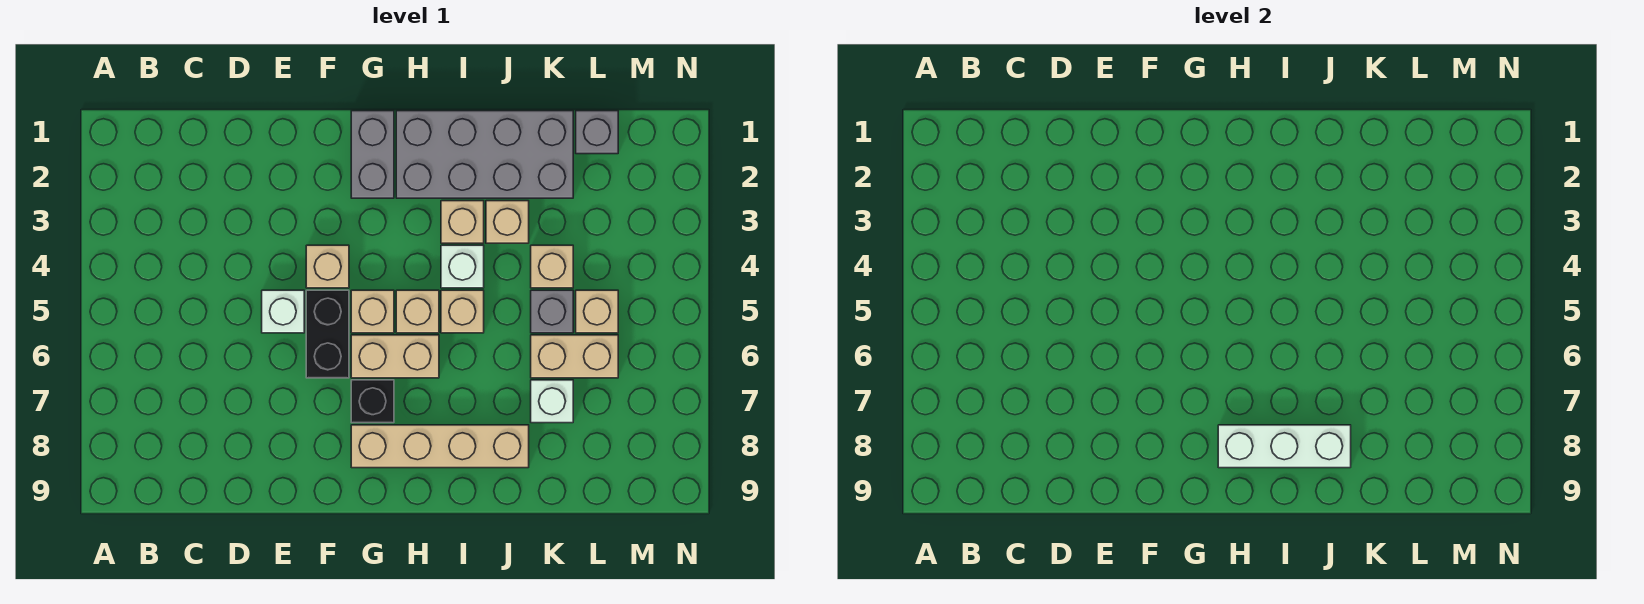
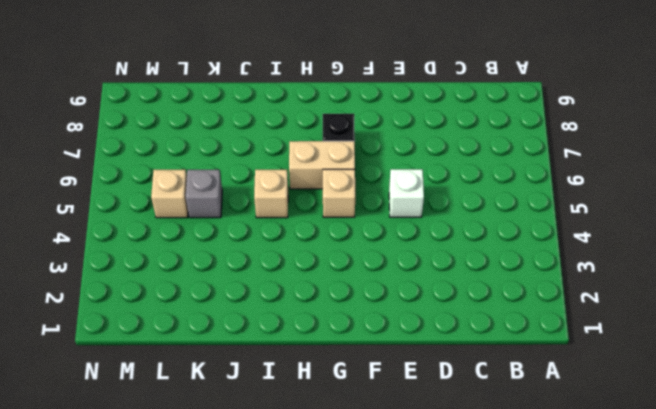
none -> tan brick F4 level 1
none -> black brick F5:F6 level 1
none -> grey brick G1:G2 level 1

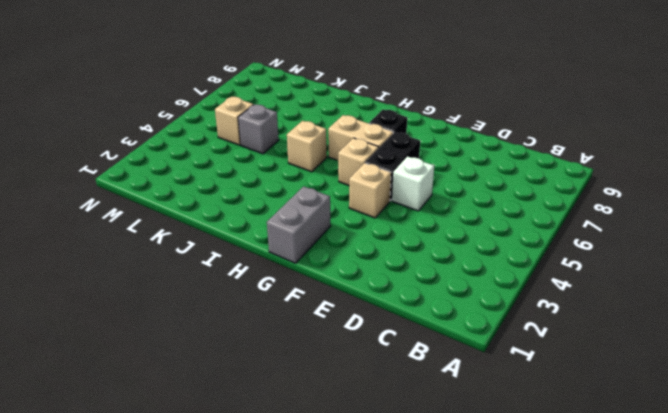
none -> tan brick G8:J8 level 1
none -> grey brick H1:K2 level 1
none -> tan brick H5 level 1

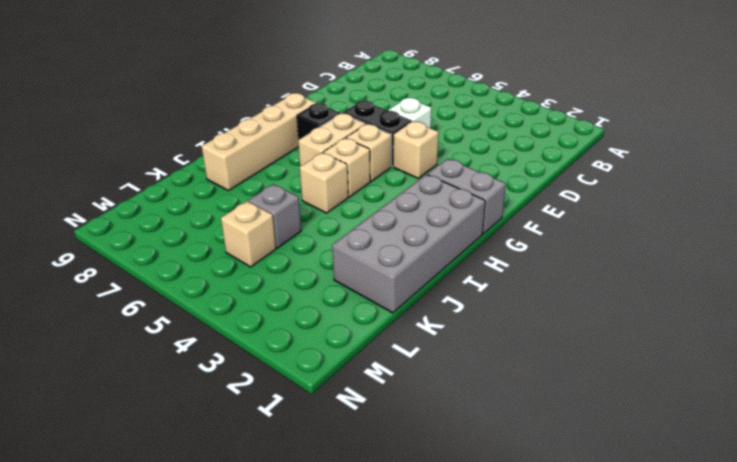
none -> tan brick I3 level 1
none -> white brick I4 level 1
none -> tan brick J3 level 1

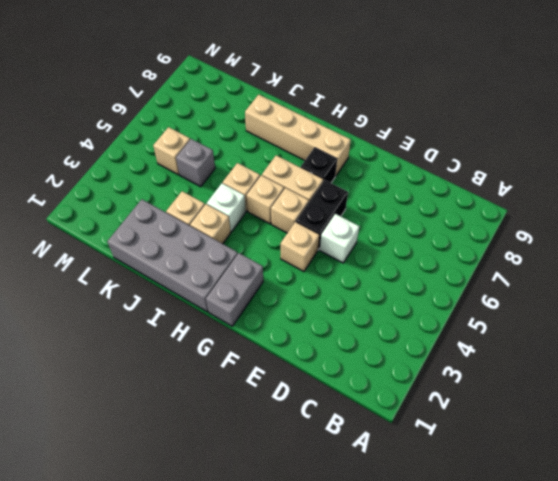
none -> tan brick K4 level 1
none -> tan brick K6:L6 level 1
none -> white brick K7 level 1

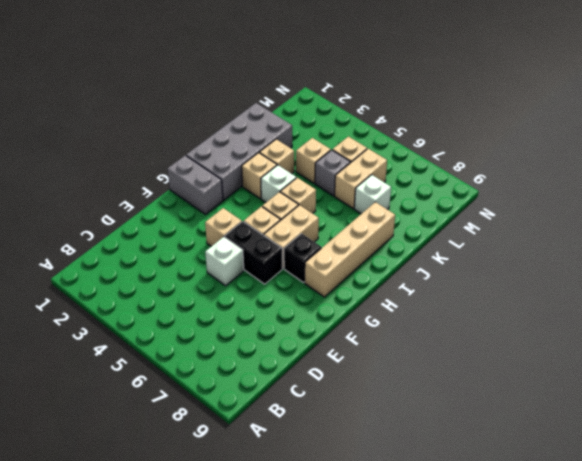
none -> grey brick L1 level 1
none -> white brick H8:J8 level 2

